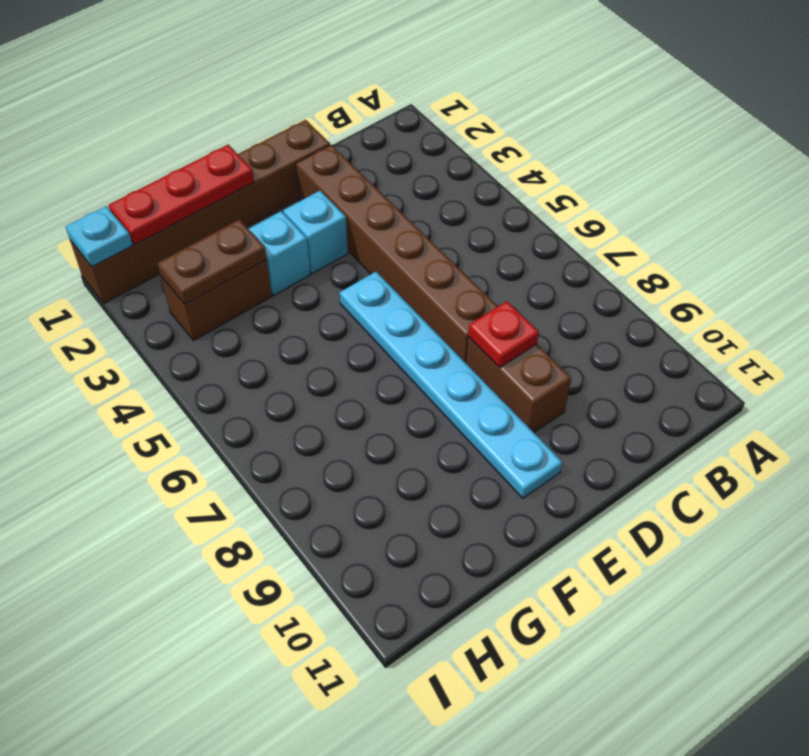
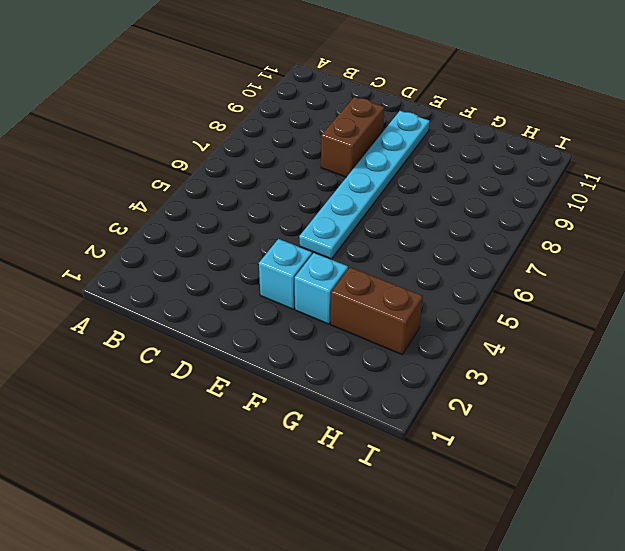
none -> brown brick D1:I1 level 1
none -> brown brick D2:D7 level 1

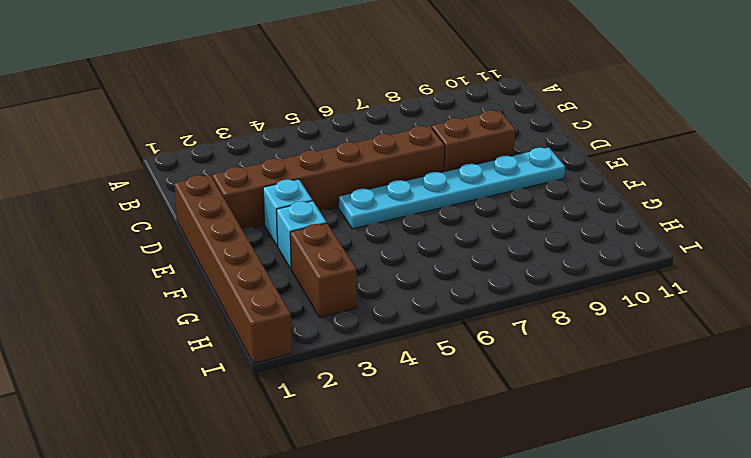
none -> red plate D8 level 2
none -> red plate F1:H1 level 2

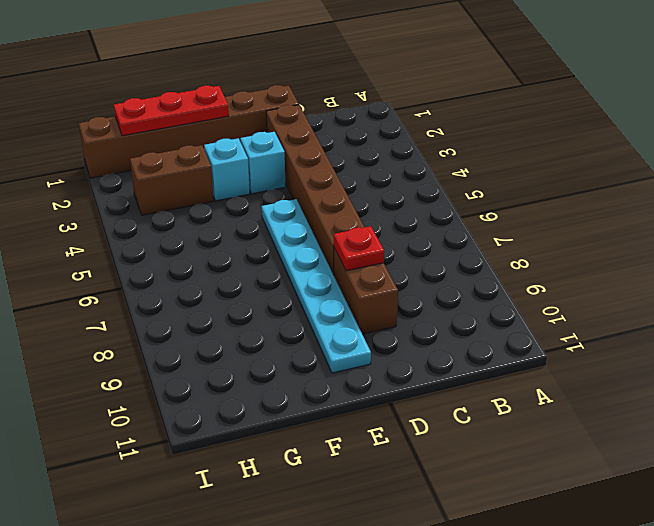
none -> brown plate G3:H3 level 2
none -> cyan plate I1 level 2

